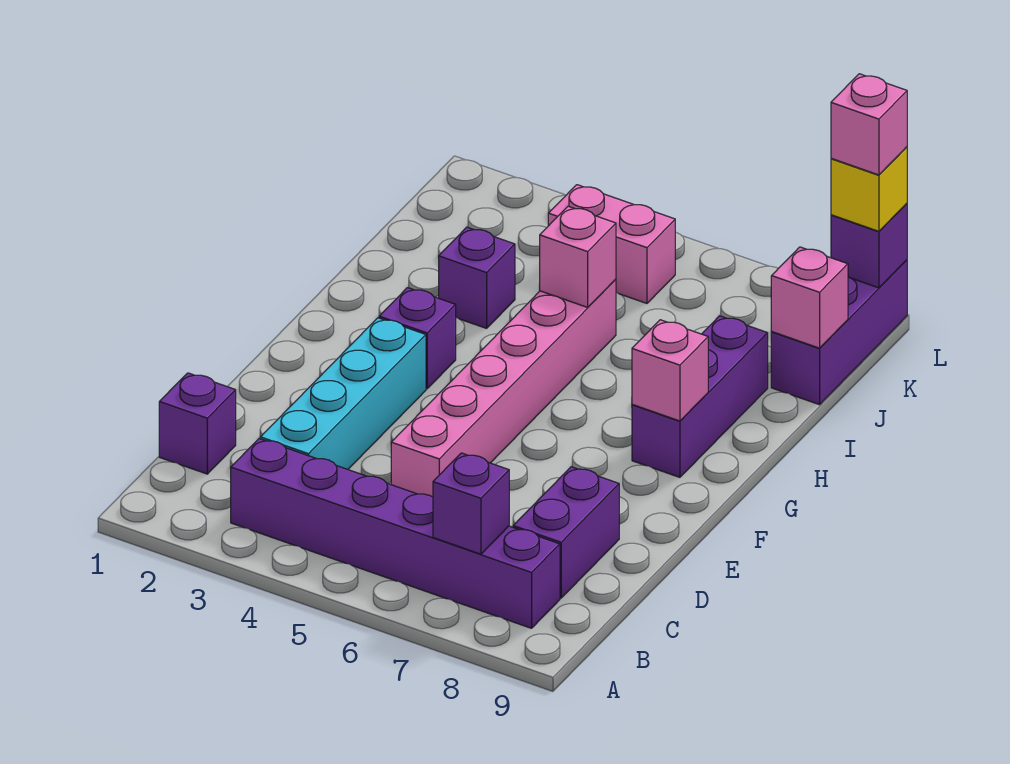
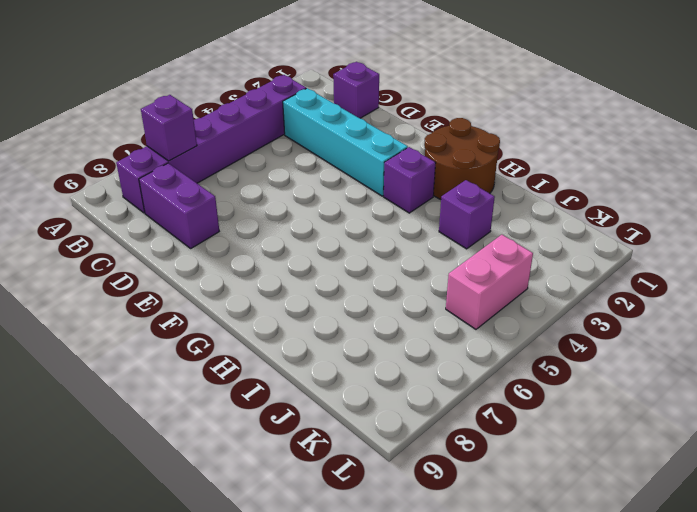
brown round brick G1:H2 level 1 -> none
none -> pink brick D5:I5 level 1
none -> purple brick G8:I8 level 1
none -> purple brick J9:L9 level 1

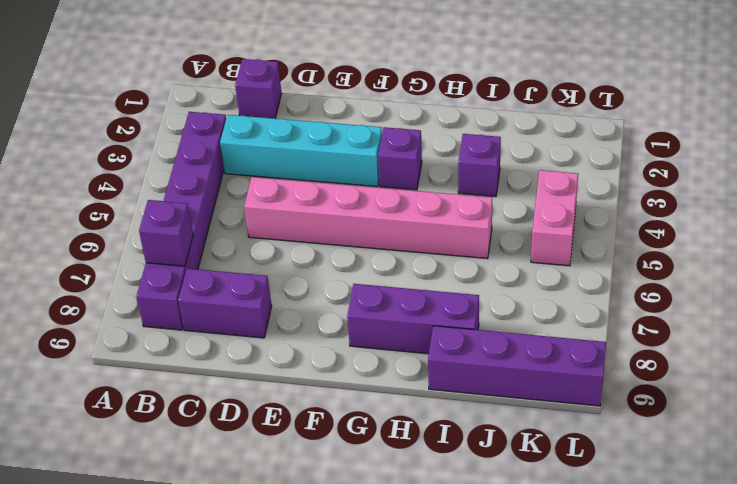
purple brick I9:L9 level 1 -> purple brick J9:L9 level 1
none -> pink brick G8 level 2
none -> pink brick I5 level 2
none -> pink brick J9 level 2

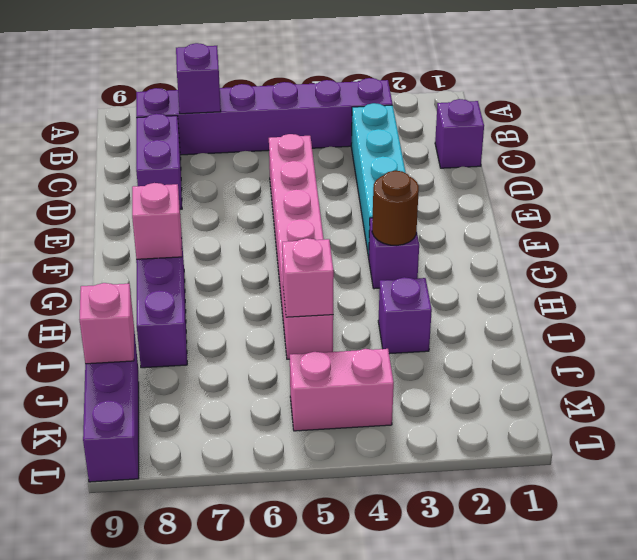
brown round brick G3 level 2 -> none
none -> purple brick L9 level 2
none -> yellow brick L9 level 3
none -> pink brick L9 level 4

